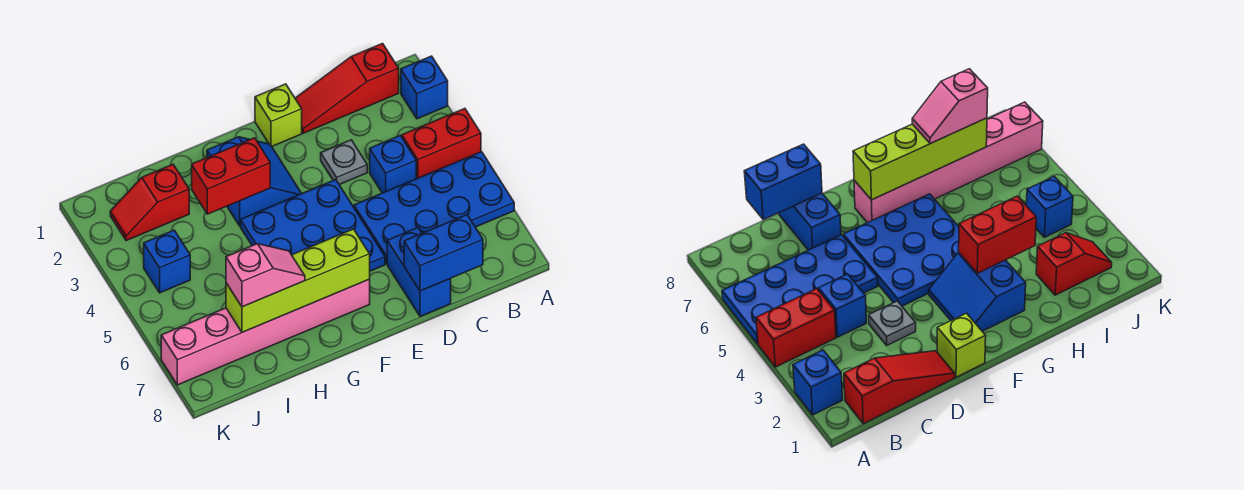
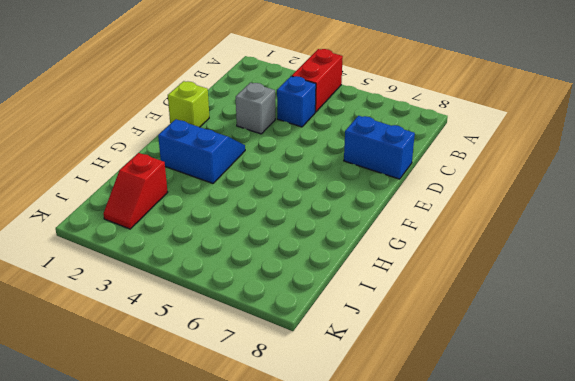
grey brick D3 level 1 -> grey plate D3 level 1
none -> blue brick A2 level 1
none -> blue plate A5:D6 level 1
none -> red slope B1:D1 level 1 top B

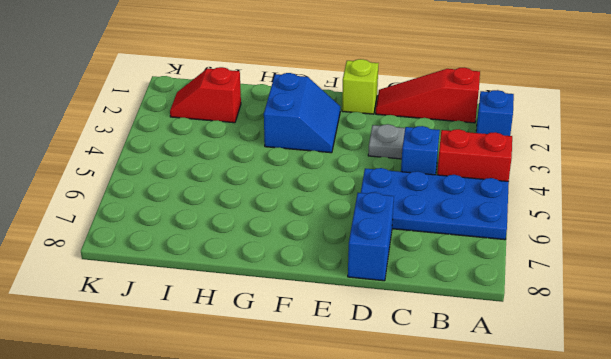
none -> blue plate E4:G6 level 1
none -> pink brick F7:K7 level 1
none -> blue brick J4 level 1

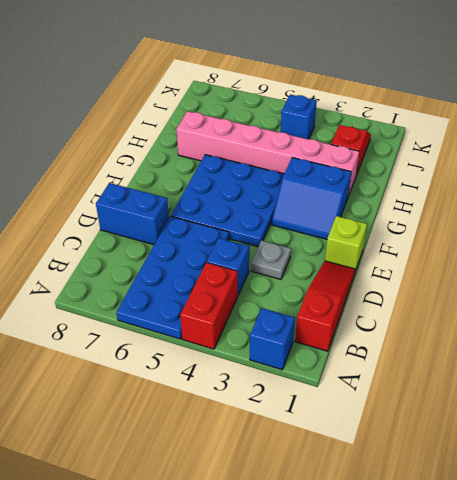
pink brick H2:H7 level 1 -> pink brick F7:K7 level 1
none -> blue brick C8:D8 level 2
none -> lime brick F7:I7 level 2
none -> red brick G3:H3 level 2

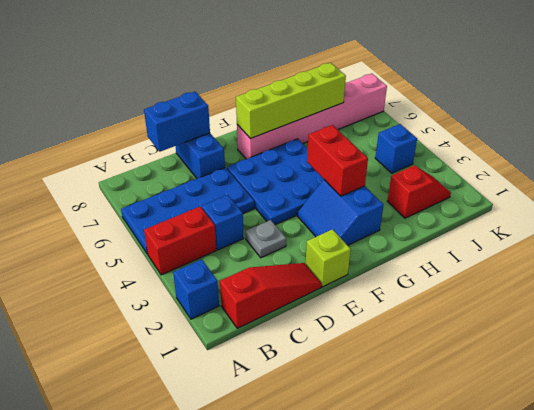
red brick G3:G4 level 2 -> red brick G3:H3 level 2
none -> pink slope H7:I7 level 3 top I

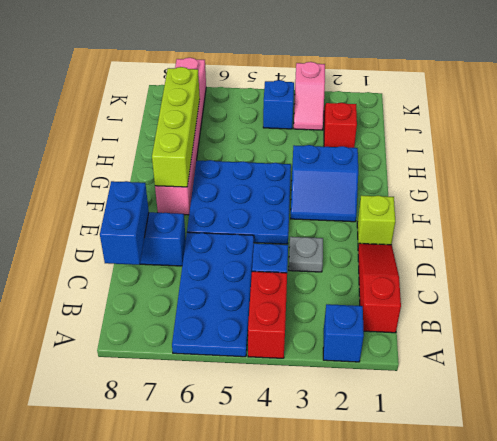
pink slope J3:K3 level 1 top K -> pink slope H7:I7 level 3 top I
none -> red brick G3:H3 level 2

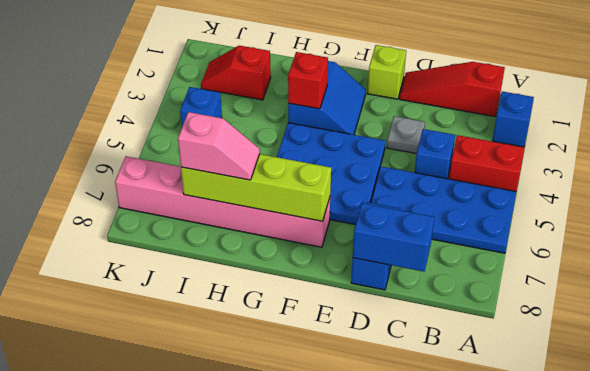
red brick G3 level 2 -> red brick G3:H3 level 2

